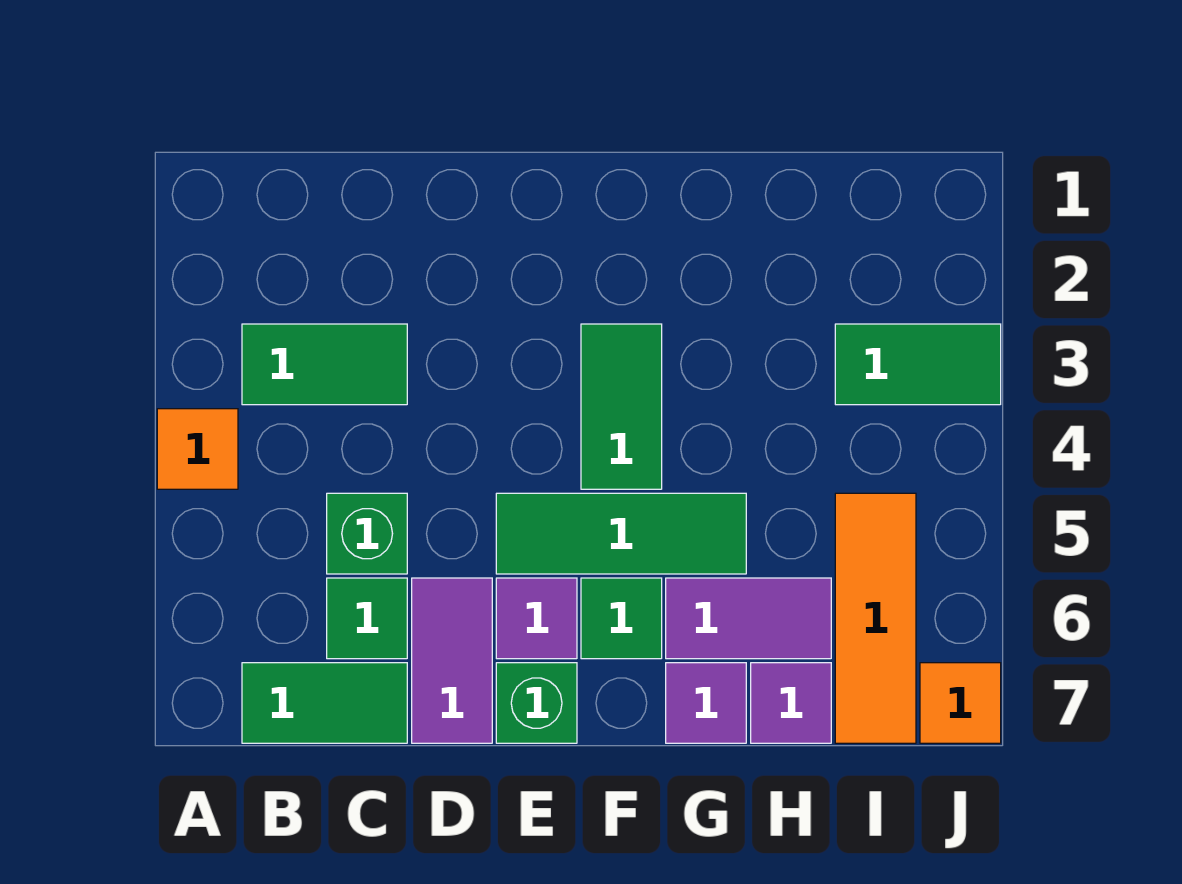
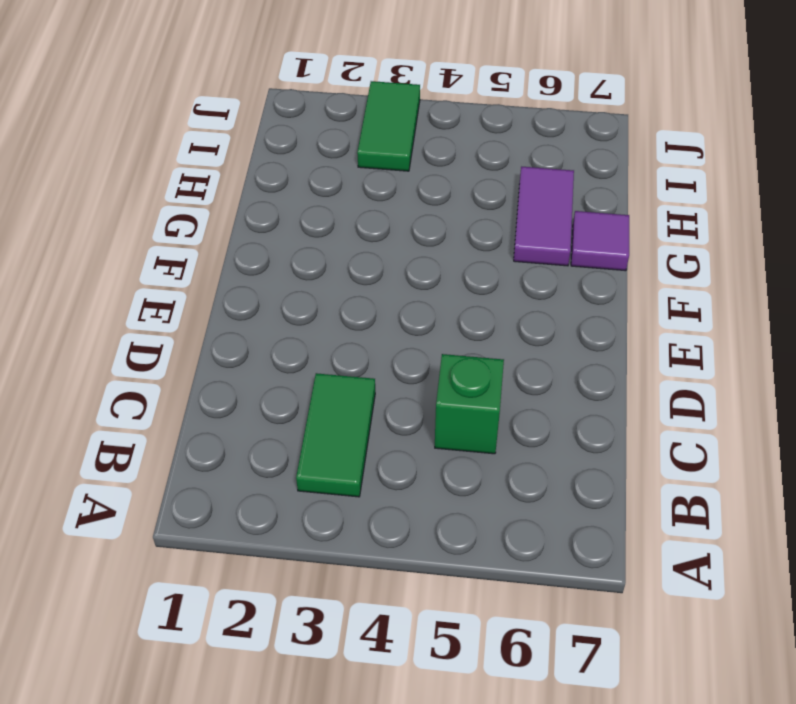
none -> orange tile A4 level 1
none -> green tile B7:C7 level 1
none -> green tile C6 level 1

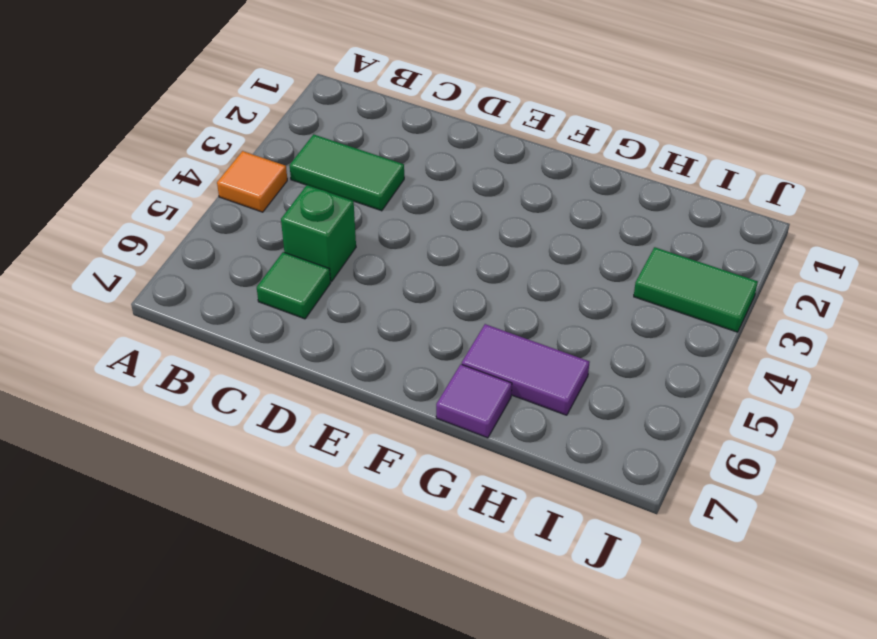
none -> green tile B7:C7 level 1
none -> purple tile D6:D7 level 1
none -> green tile E5:G5 level 1

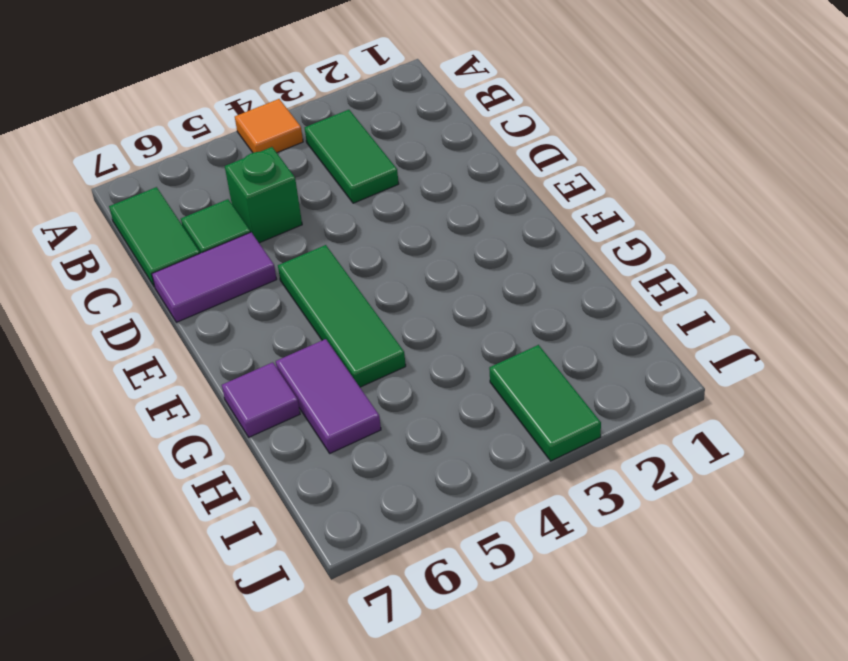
none -> purple tile E6 level 1
none -> green brick E7 level 1
none -> green tile F3:F4 level 1

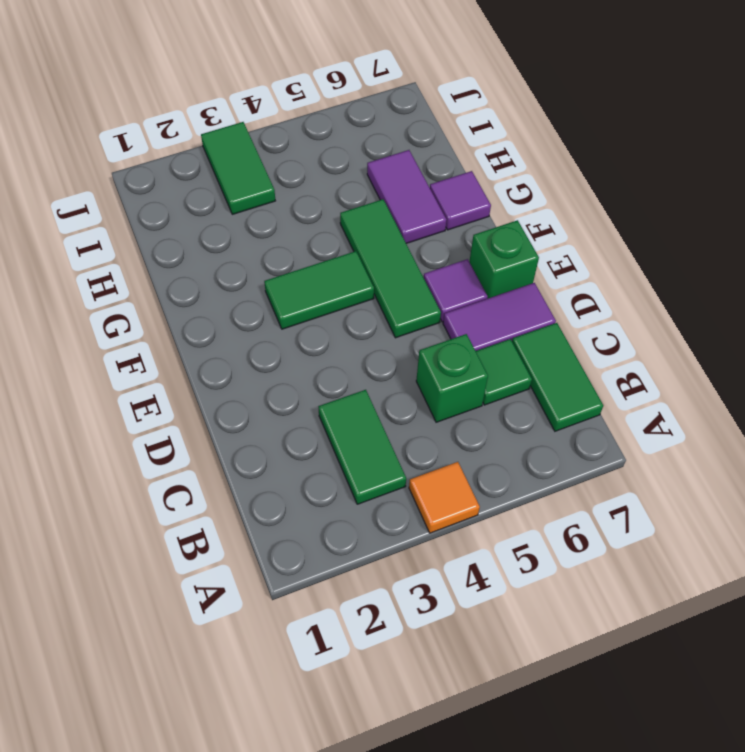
none -> green tile F6 level 1
none -> purple tile H7 level 1
none -> orange tile I5:I7 level 1

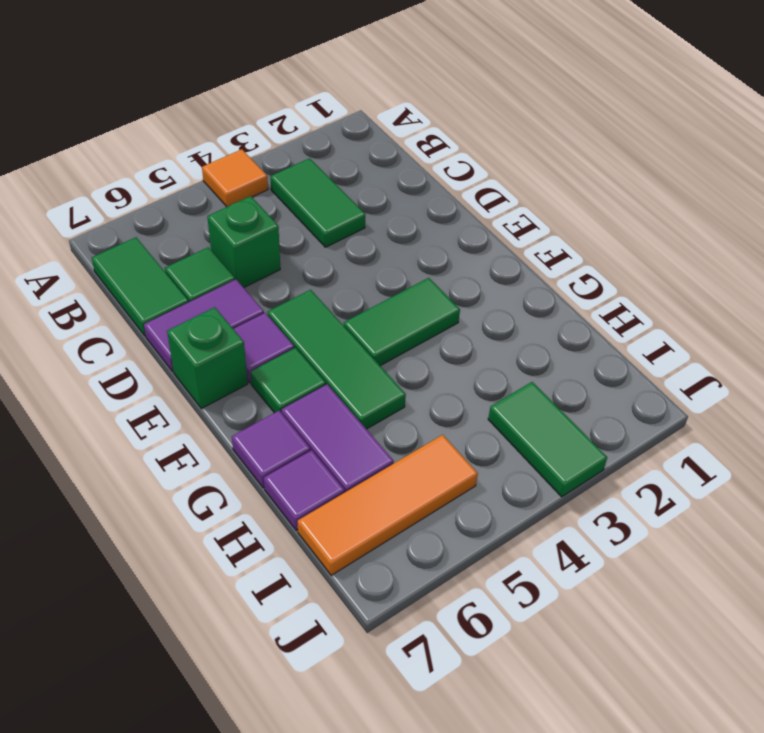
none -> orange tile J7 level 1

